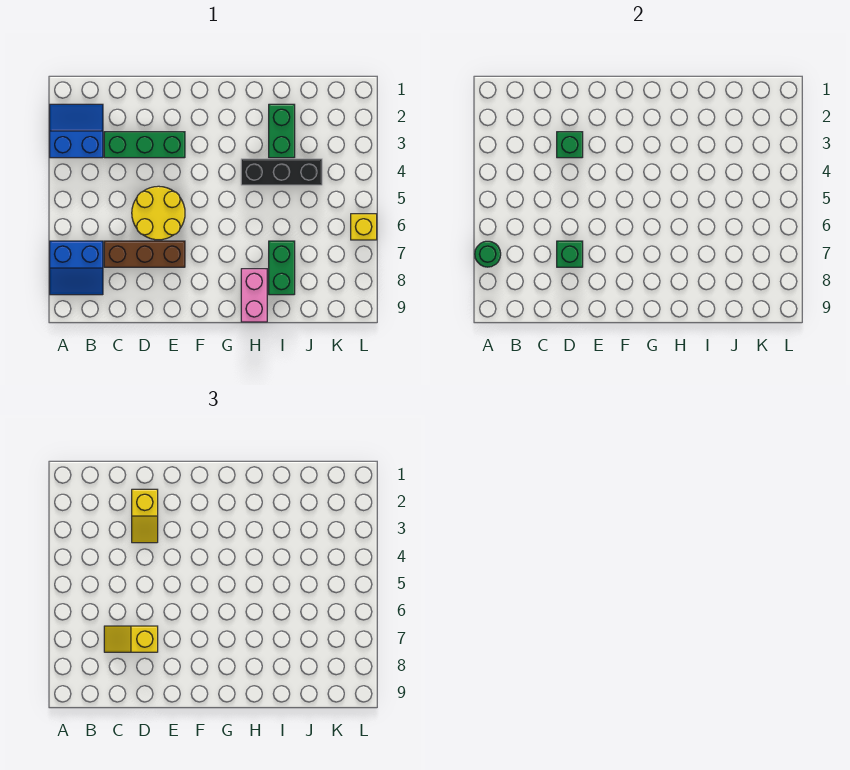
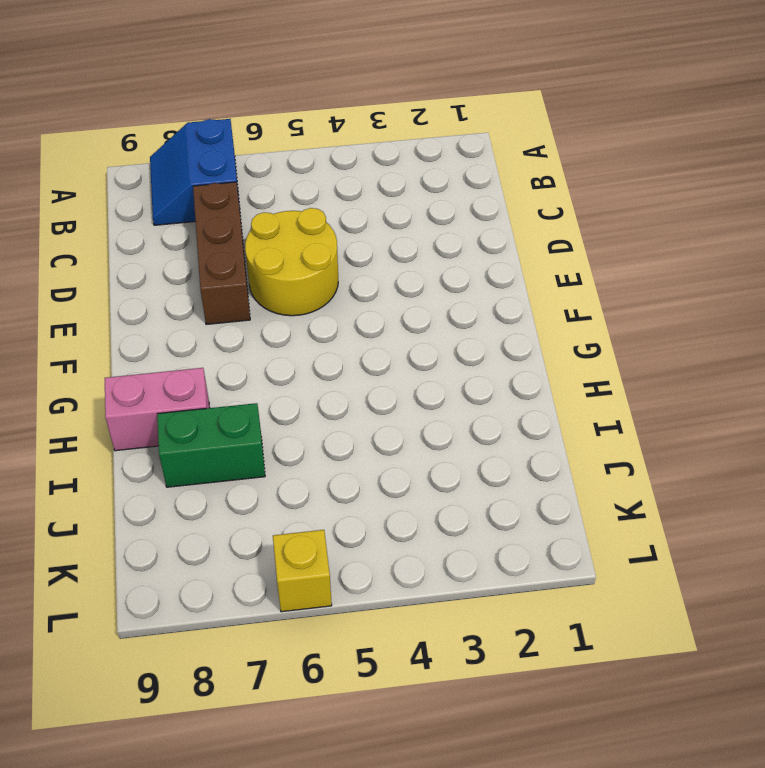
none -> blue slope A2:B3 level 1 top 3
none -> green brick C3:E3 level 1
none -> black brick H4:J4 level 1

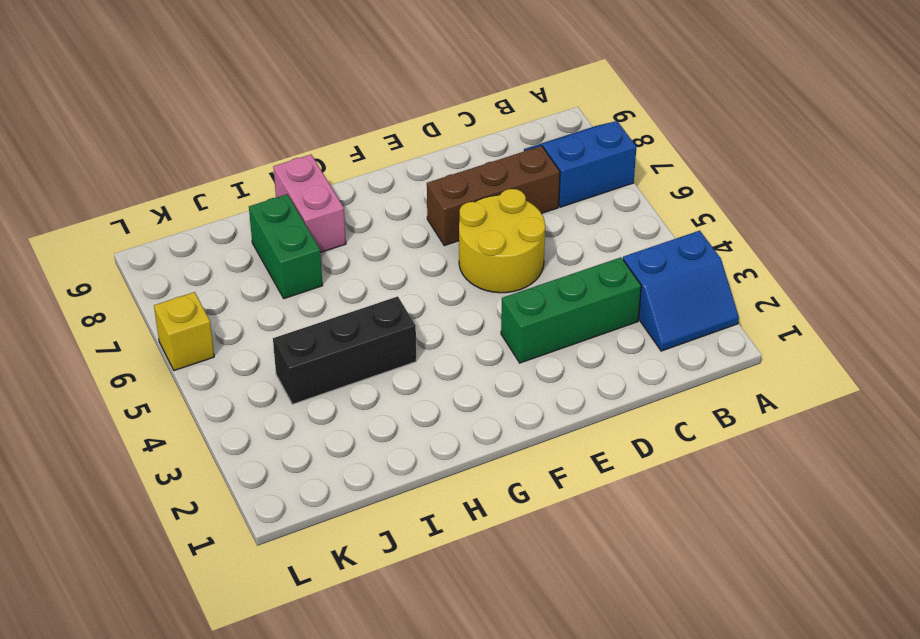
none -> green brick I2:I3 level 1
none -> green round brick A7 level 2
none -> green brick D3 level 2

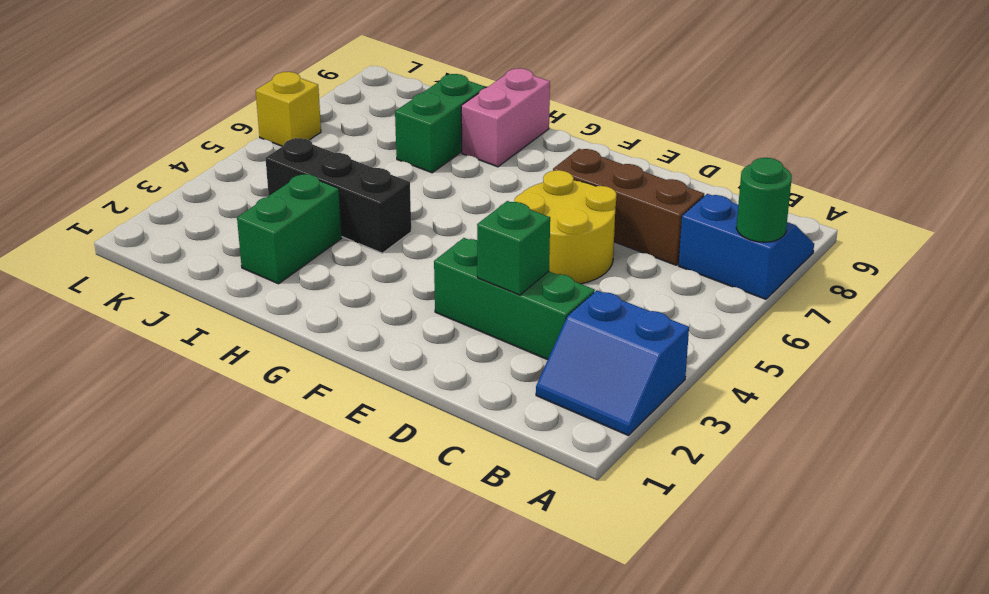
none -> green brick D7 level 2
none -> yellow slope C7:D7 level 3 top D
none -> yellow slope D2:D3 level 3 top 2

